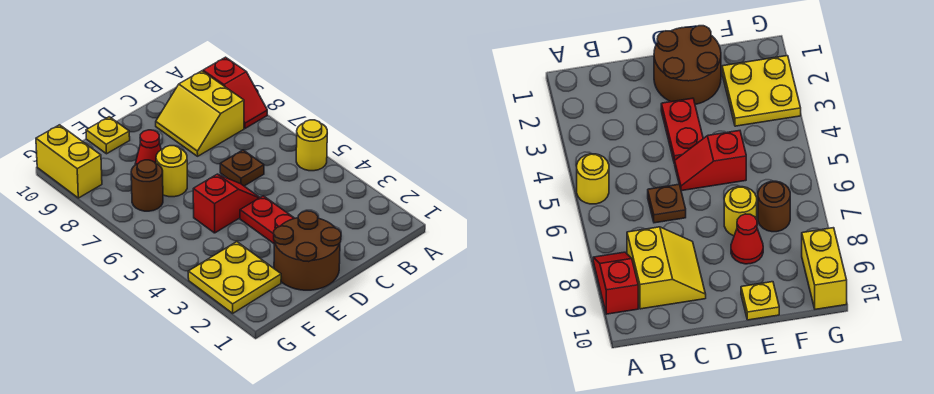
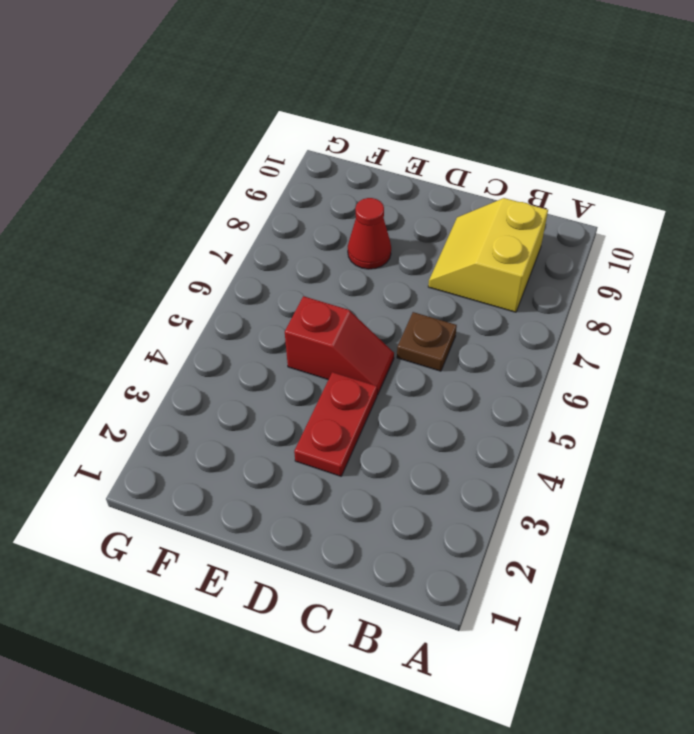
none -> yellow round brick A5 level 1
none -> red slope A8:A9 level 1 top 9
none -> brown round brick D1:E2 level 1

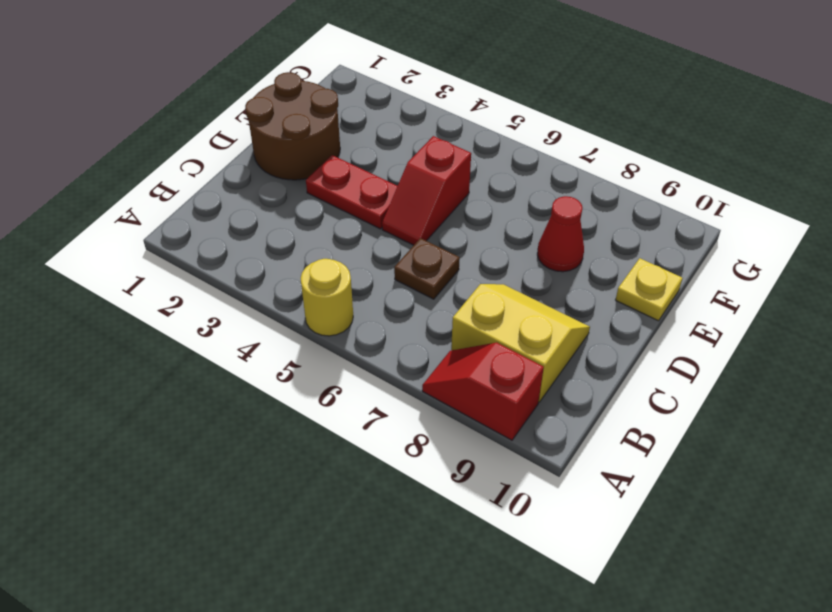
none -> yellow round brick E7 level 1
none -> yellow plate F2:G3 level 1
none -> brown round brick F7 level 1

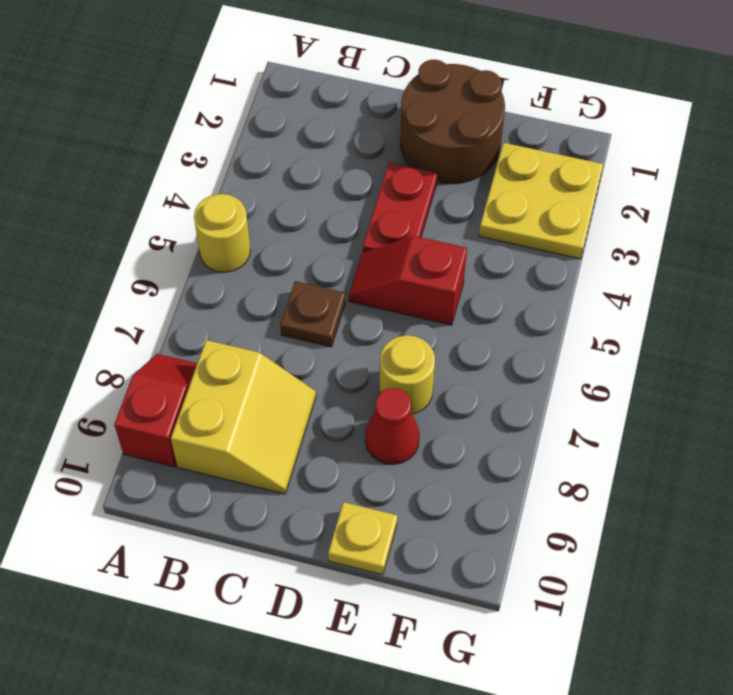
none -> brown round brick F7 level 1
none -> yellow brick G9:G10 level 1

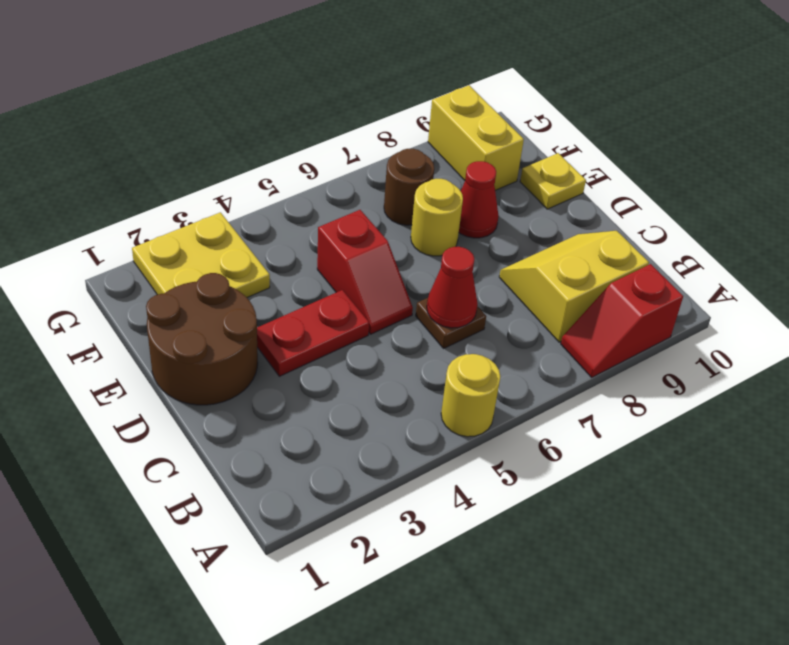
red cone C6 level 2 -> none
yellow brick F9:G9 level 1 -> yellow brick G9:G10 level 1

